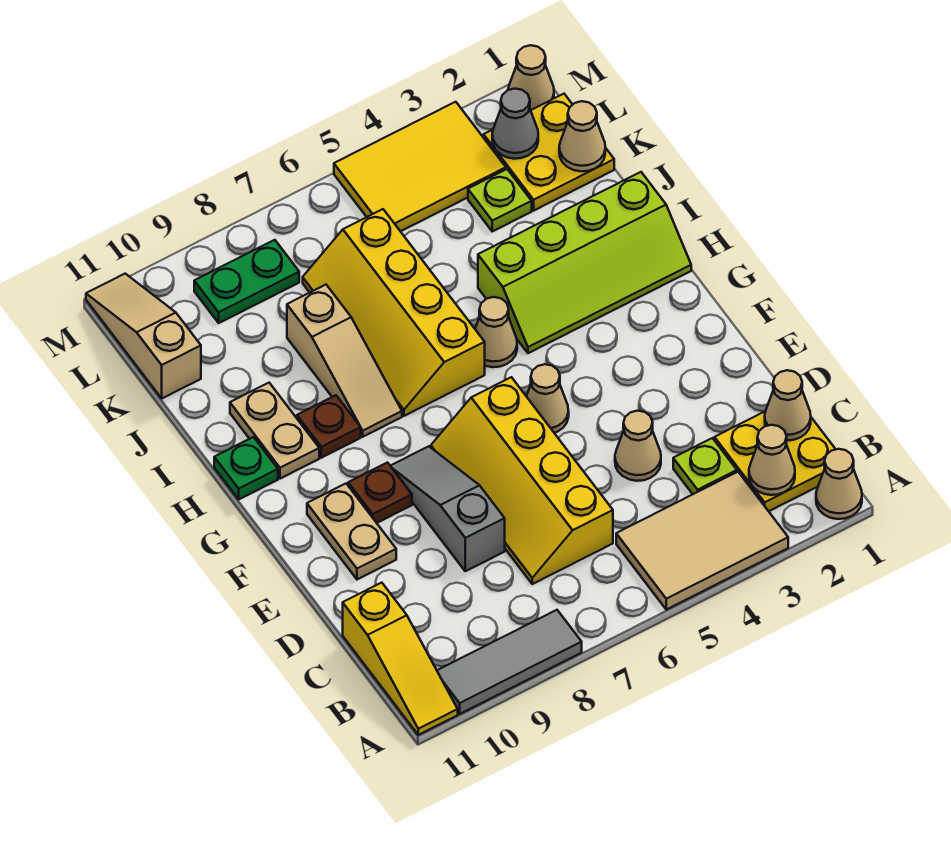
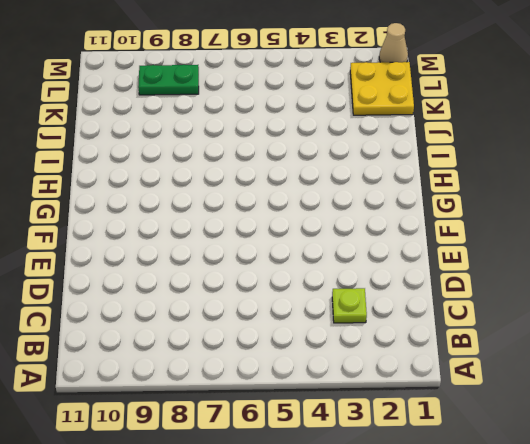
none -> tan cone A1 level 1
none -> tan tile A3:B5 level 1
none -> grey tile A8:A10 level 1

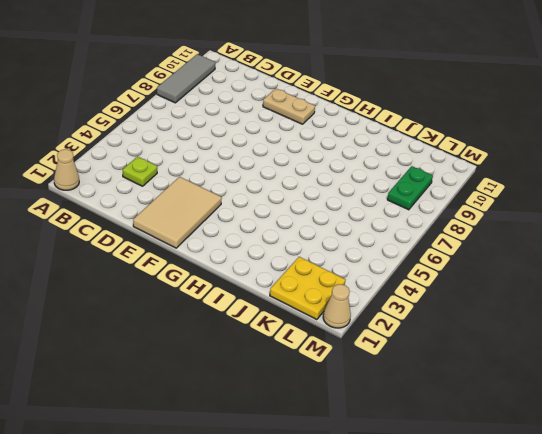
tan tile E1:F3 level 1 -> tan tile A3:B5 level 1
none -> yellow slope A11:C11 level 1 top C
none -> yellow plate B1:C2 level 1
none -> yellow slope C6:F7 level 1 top 6

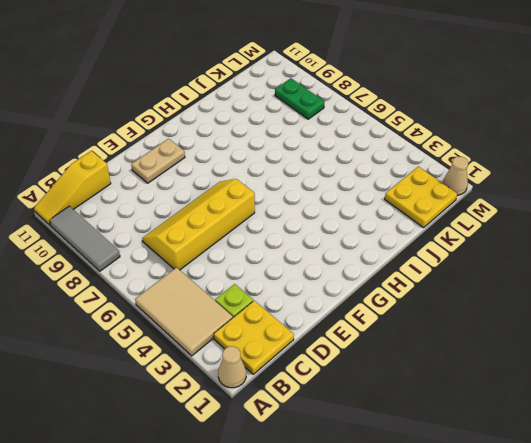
none -> tan cone D4 level 1
none -> grey slope D8:F8 level 1 top D
none -> tan cone F5 level 1

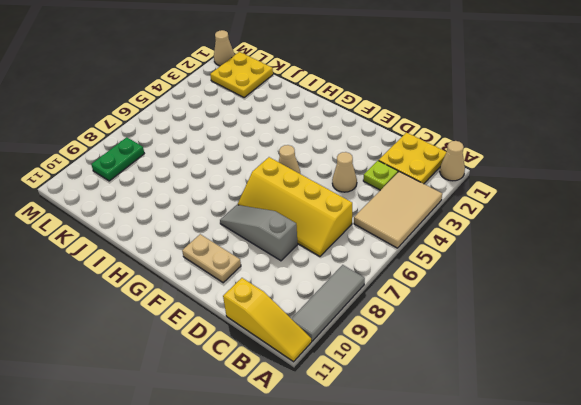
none -> brown plate F9 level 1
none -> lime slope H1:I4 level 1 top I
none -> tan cone H5 level 1

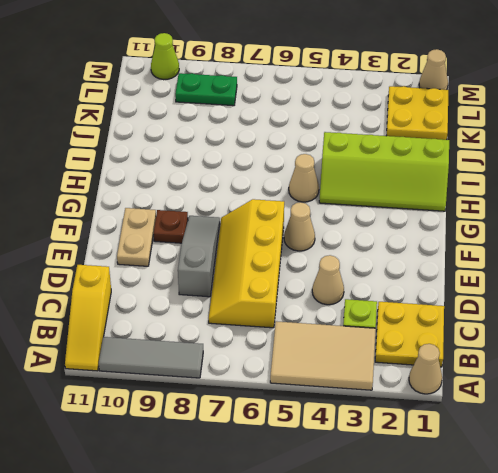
lime cone M10 level 1 -> none
none -> yellow slope H6:K7 level 1 top 6
none -> tan slope H8:J8 level 1 top J
none -> brown plate H9 level 1

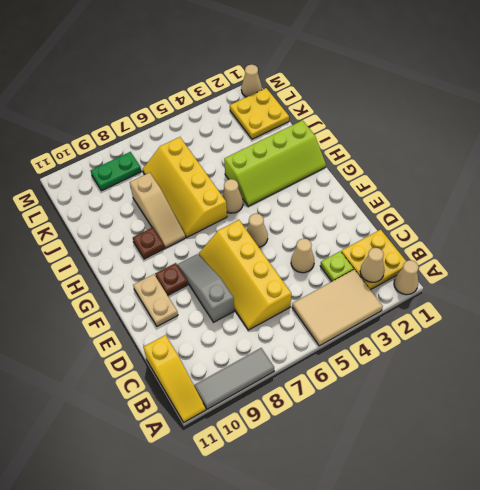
none -> tan plate H10:I10 level 1
none -> green plate H11 level 1
none -> lime plate K3 level 1

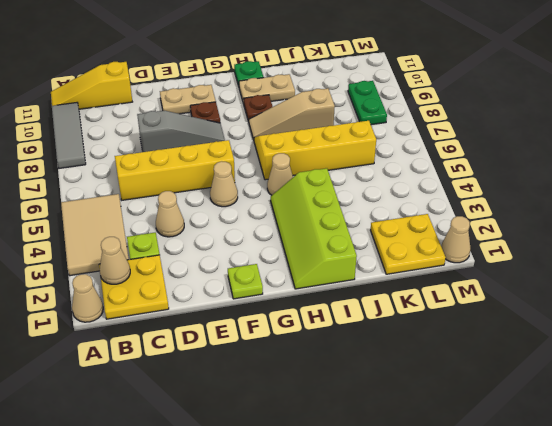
lime plate F1 level 1 -> lime plate K3 level 1
none -> tan slope K11:M11 level 1 top K
none -> yellow tile L3:M5 level 1
none -> tan cone C1 level 2

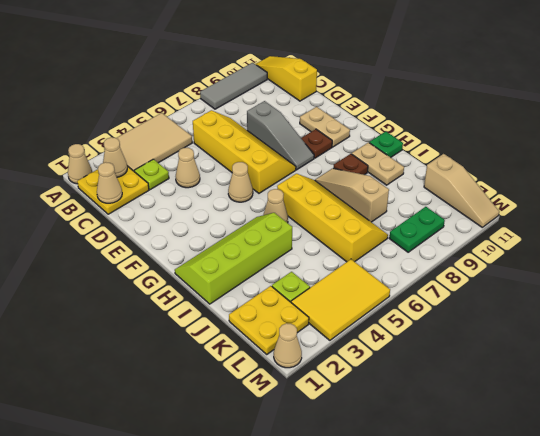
none -> tan cone K1 level 2
none -> grey cone L2 level 2

